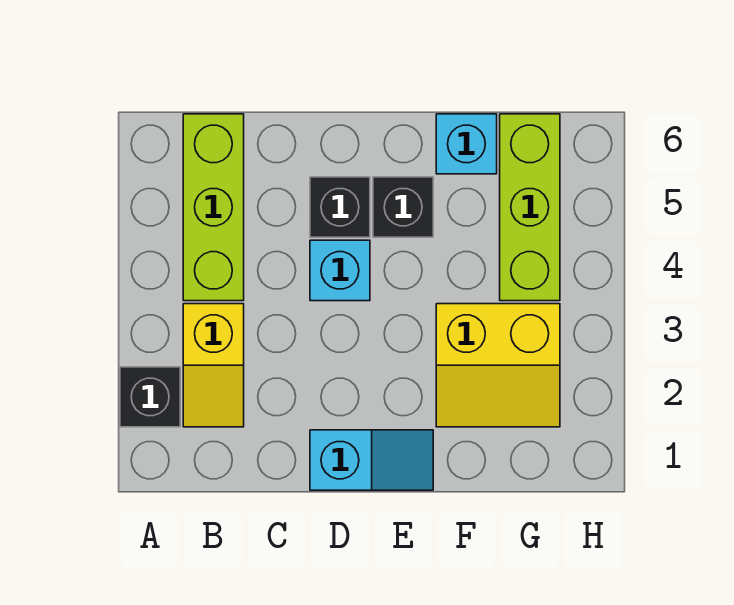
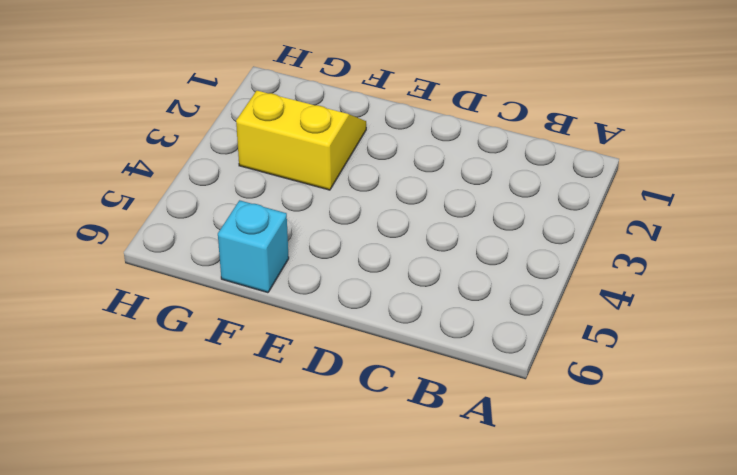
none -> black brick A2 level 1
none -> yellow slope B2:B3 level 1 top 3

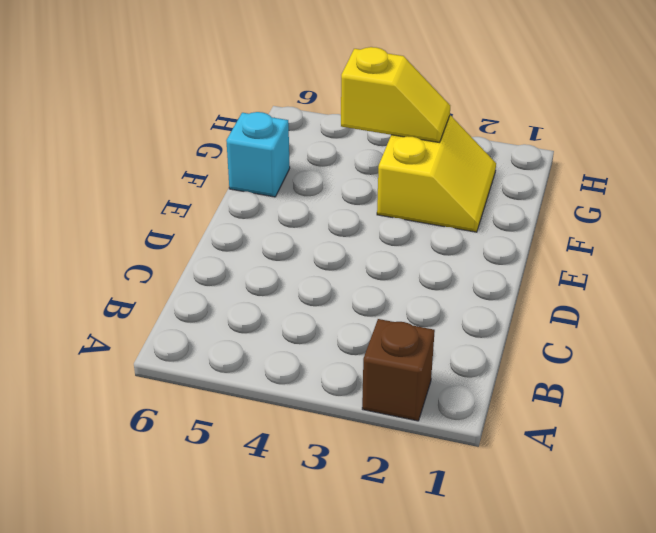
brown brick A2 level 1 -> black brick A2 level 1
yellow slope G3:G4 level 2 top 4 -> yellow slope B2:B3 level 1 top 3
none -> lime brick B4:B6 level 1
none -> cyan slope D1:E1 level 1 top D

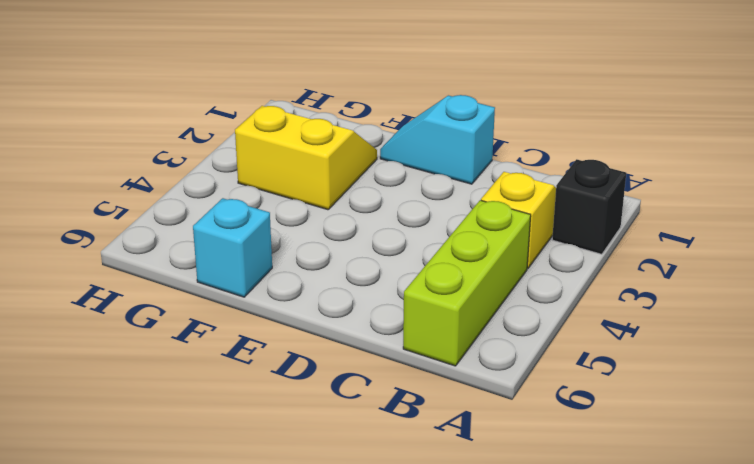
none -> cyan brick D4 level 1
none -> black brick D5 level 1

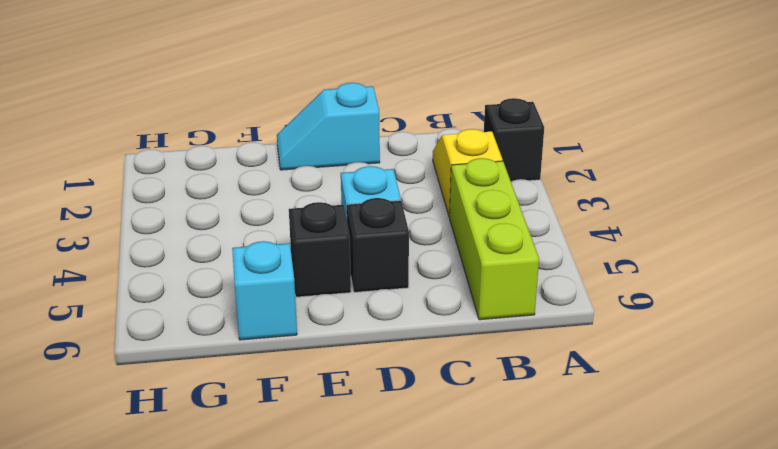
none -> yellow slope F2:G3 level 1 top 3
none -> lime brick G4:G6 level 1

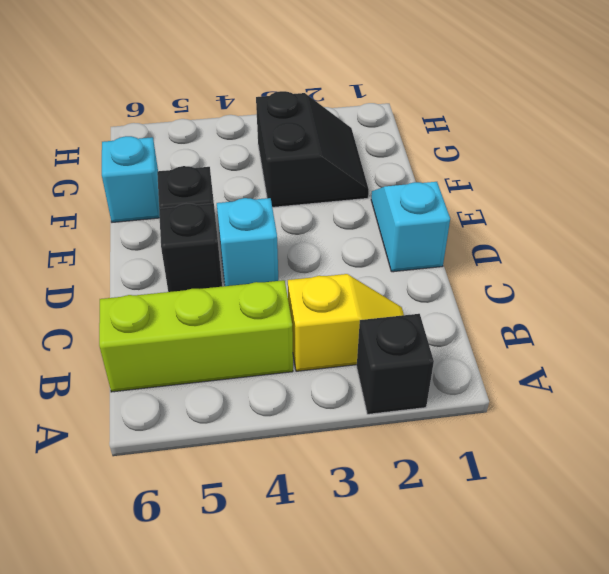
black slope F2:G3 level 1 top 3 -> yellow slope F2:G3 level 1 top 3
none -> lime brick G4:G6 level 1

